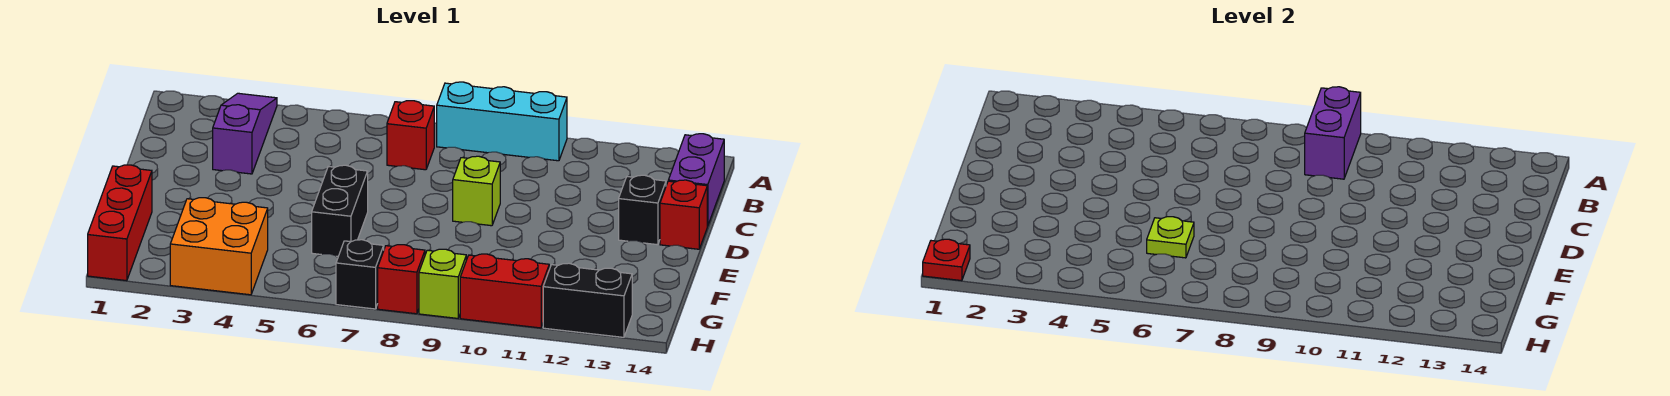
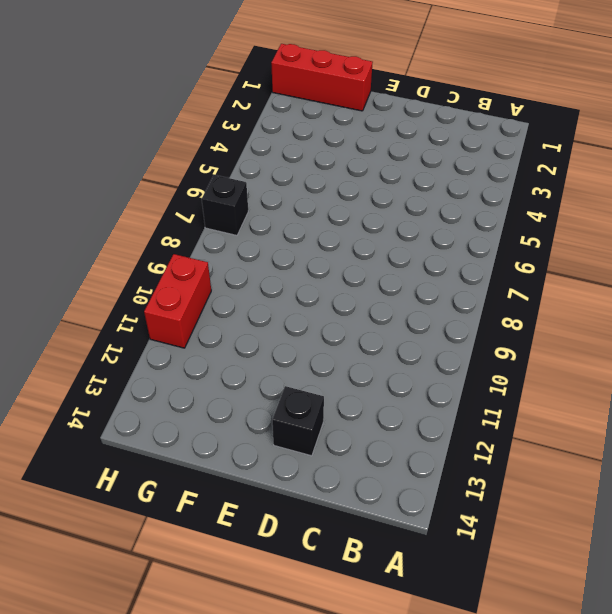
none -> purple slope A3:C3 level 1 top C
none -> cyan brick A8:A10 level 1
none -> red brick B7 level 1

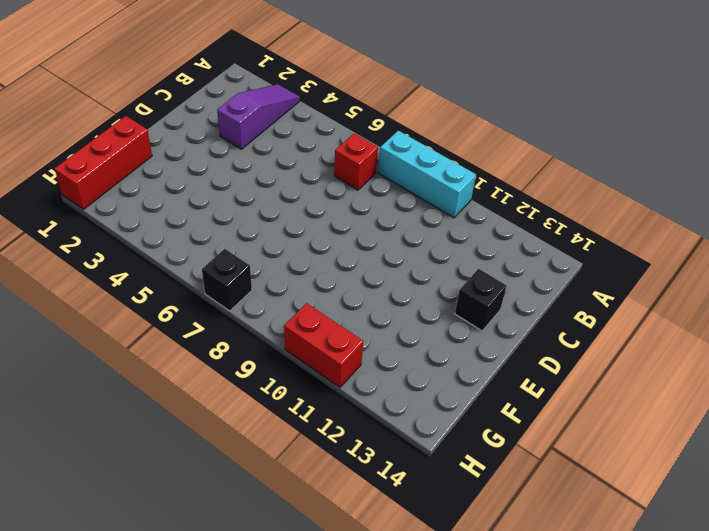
none -> purple brick B14:C14 level 1
none -> lime brick D9 level 1
none -> red brick D14 level 1

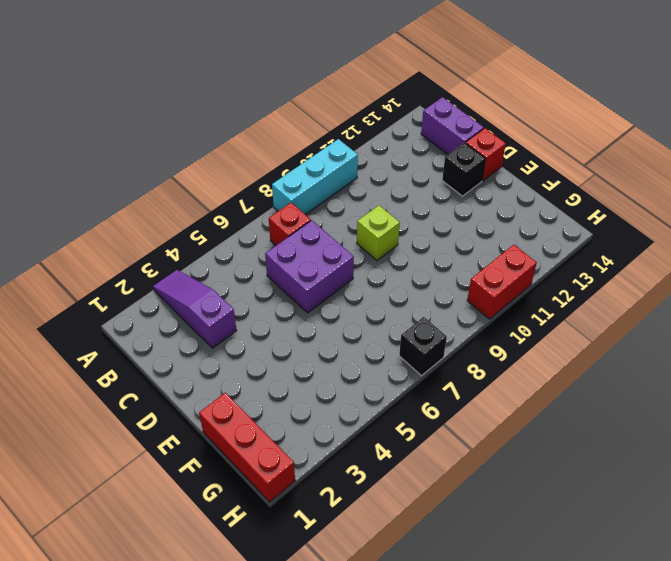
purple brick C6:D7 level 1 -> none
none -> black brick E6:F6 level 1
none -> orange brick G3:H4 level 1
none -> red brick H8 level 1

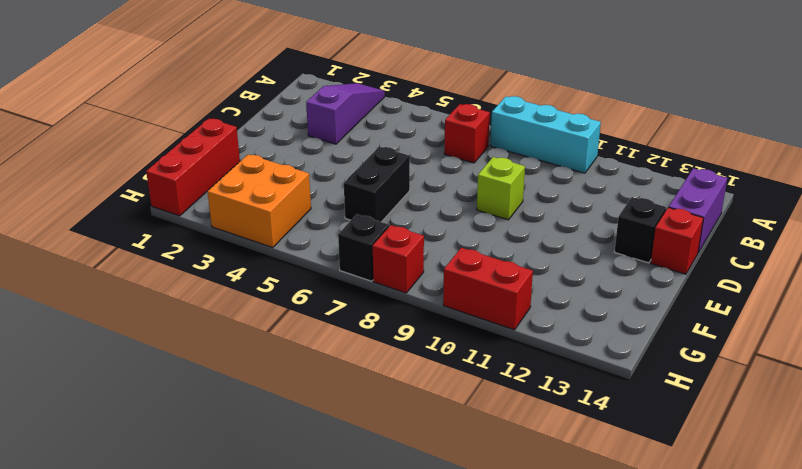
none -> lime brick H9 level 1
none -> black brick H12:H13 level 1
none -> purple brick A9:B9 level 2

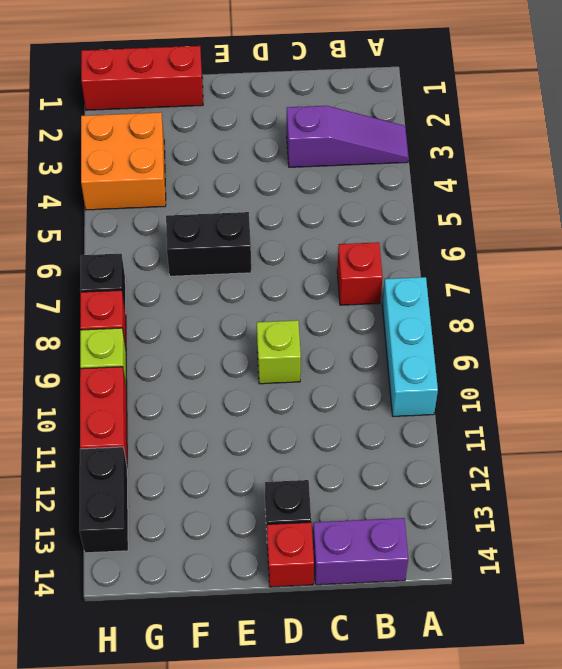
none -> purple brick A9:B9 level 2
none -> lime plate F6 level 2
none -> red plate H1 level 2

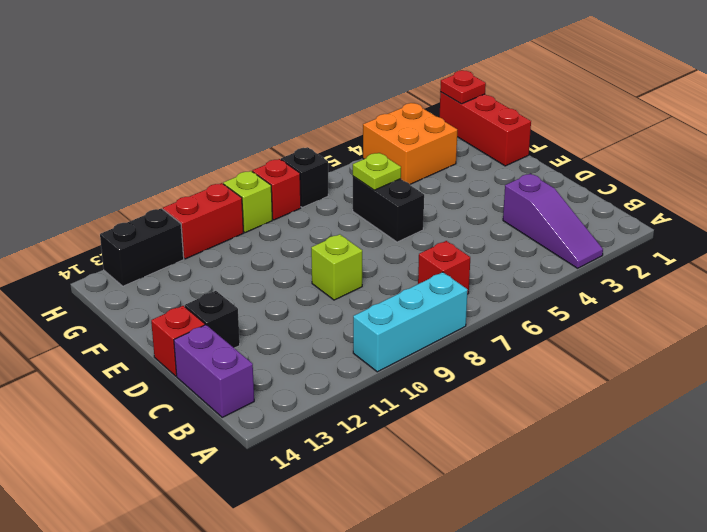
none -> purple brick A9:B9 level 2

